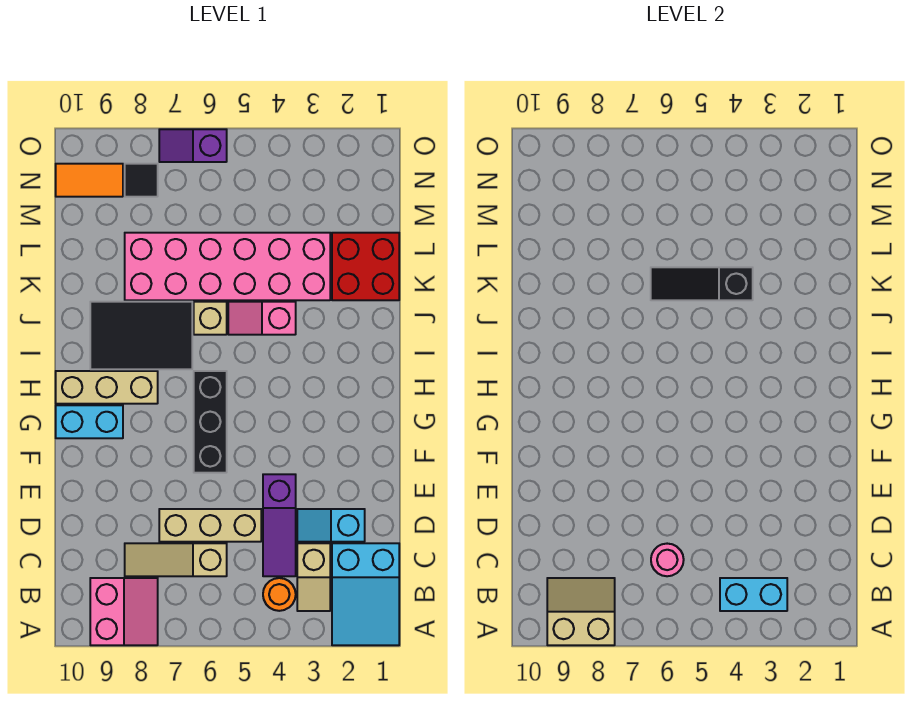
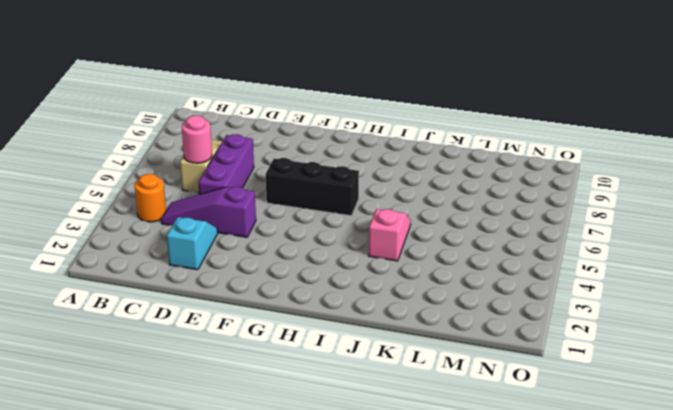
purple brick D5:D7 level 1 -> tan brick D5:D7 level 1
none -> cyan slope A1:C2 level 1 top C
none -> pink slope A8:B9 level 1 top 9
none -> tan slope B3:C3 level 1 top C

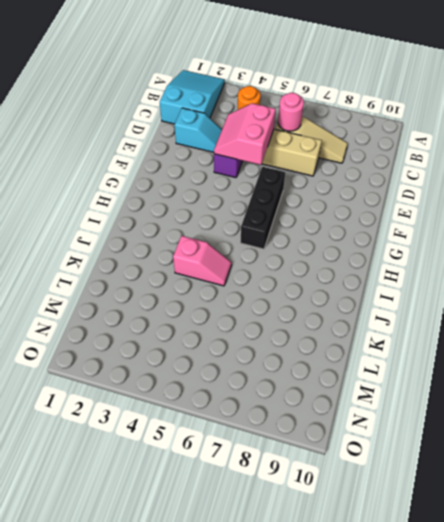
pink slope D4:E5 level 2 top 5 -> pink slope A8:B9 level 1 top 9
none -> tan slope B3:C3 level 1 top C
none -> cyan brick G9:G10 level 1
none -> tan brick H8:H10 level 1

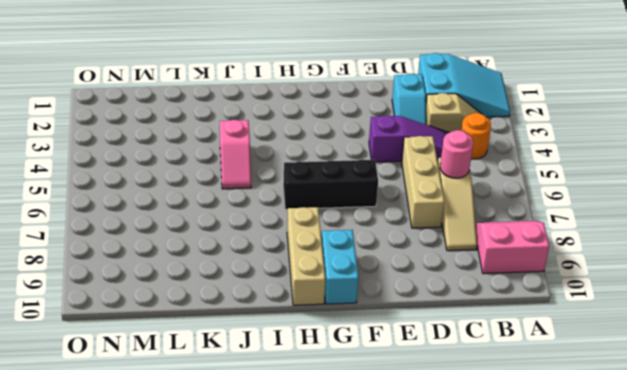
none -> black tile I7:J9 level 1
none -> tan brick J6 level 1
none -> red brick K1:L2 level 1

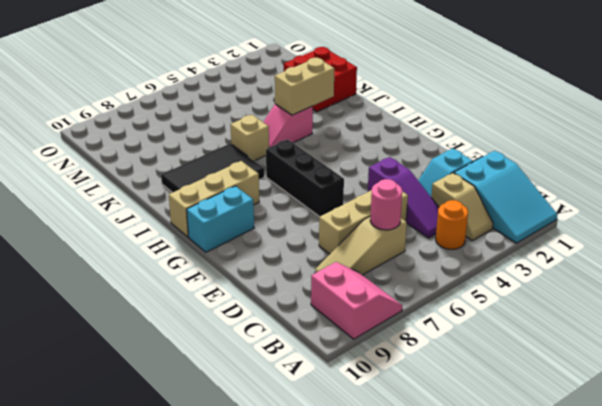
tan brick J3:J4 level 2 -> none
none -> pink brick K3:L8 level 1
none -> black tile N8 level 1
none -> orange tile N9:N10 level 1

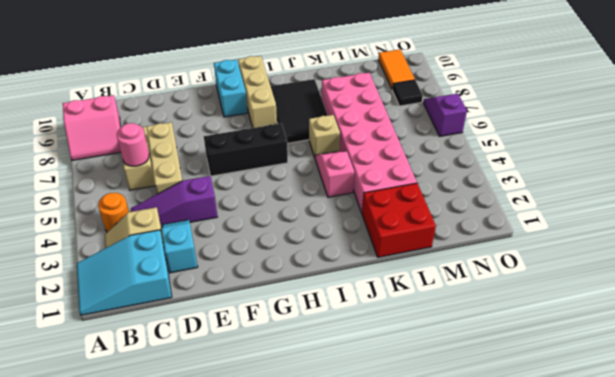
none -> tan slope A8:B9 level 2 top A
none -> cyan brick B3:B4 level 2
none -> black slope K4:K6 level 2 top 4

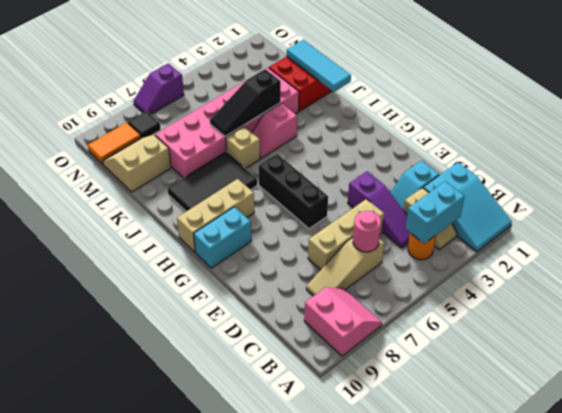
cyan tile J1:L1 level 2 -> none
tan slope L9:M10 level 1 top L -> tan slope A8:B9 level 2 top A

